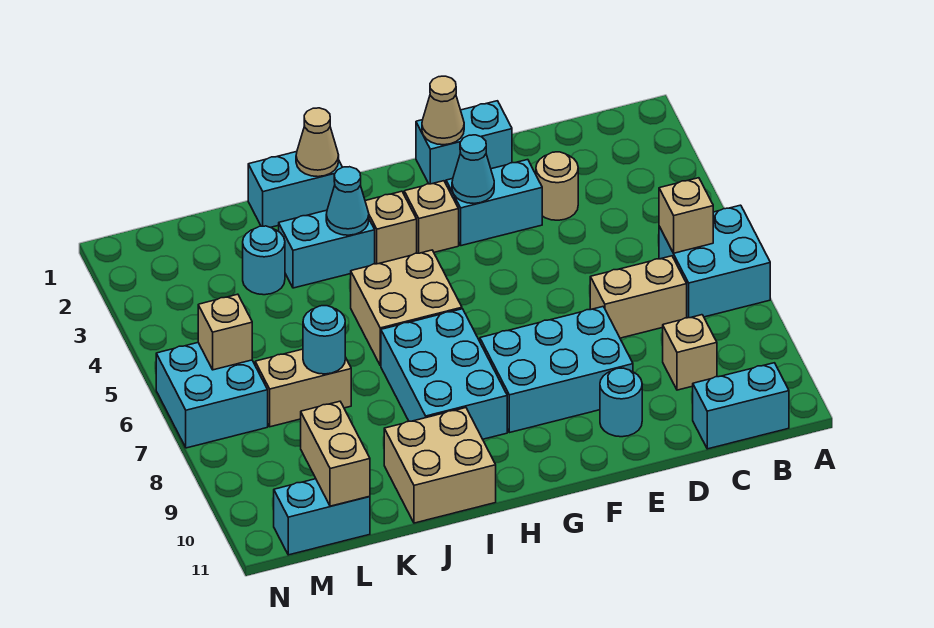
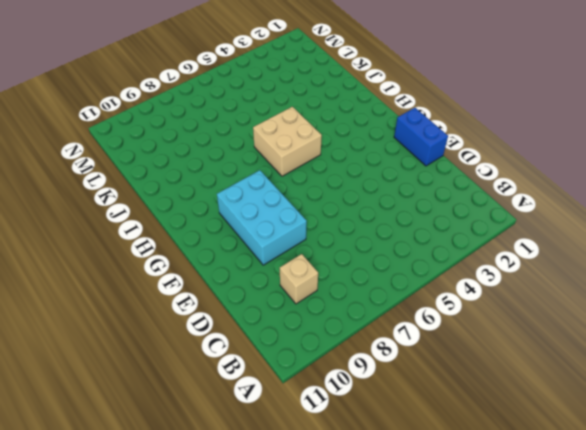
blue brick E1:F1 level 1 -> cyan brick E1:F1 level 1
none -> cyan brick A6:B7 level 1
none -> cyan brick B11:C11 level 1
none -> tan brick C7:D7 level 1

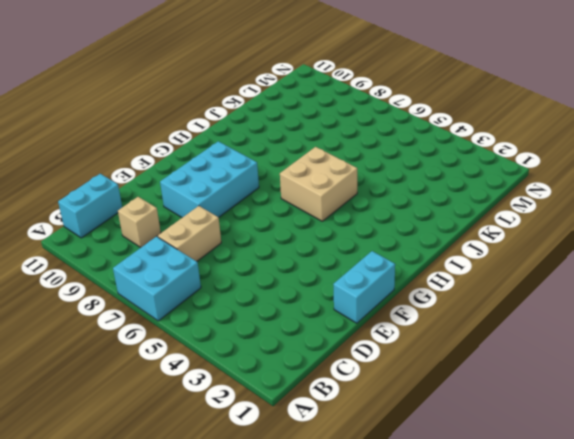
none -> tan round brick D3 level 1
none -> cyan brick E3:F3 level 1
none -> cyan round brick E10 level 1

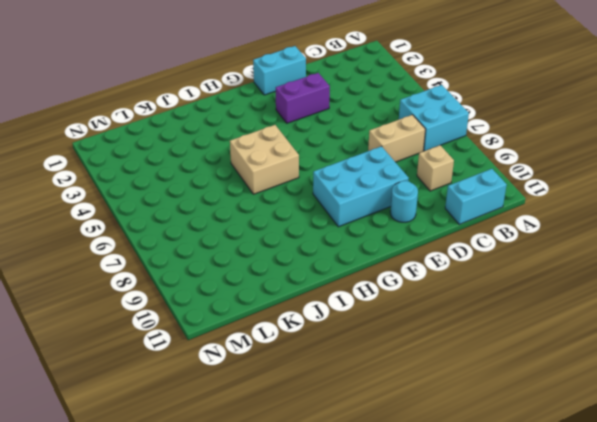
purple brick E3:F3 level 1 -> cyan brick E3:F3 level 1
none -> tan round brick D3 level 1
none -> tan brick G3 level 1
none -> tan brick H3 level 1

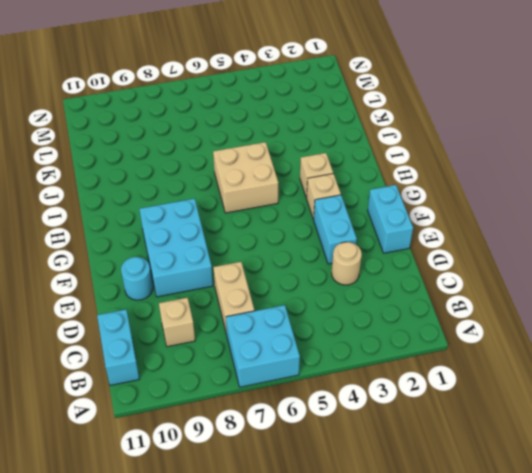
none -> cyan brick H7:I9 level 1
none -> cyan brick I1:J1 level 1
none -> cyan brick I3:J3 level 1

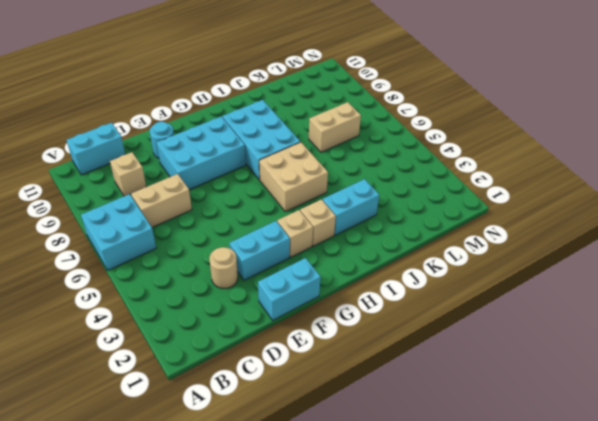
none -> cyan brick I1:J1 level 1
none -> tan brick I10:J11 level 1
none -> cyan round brick K3 level 1

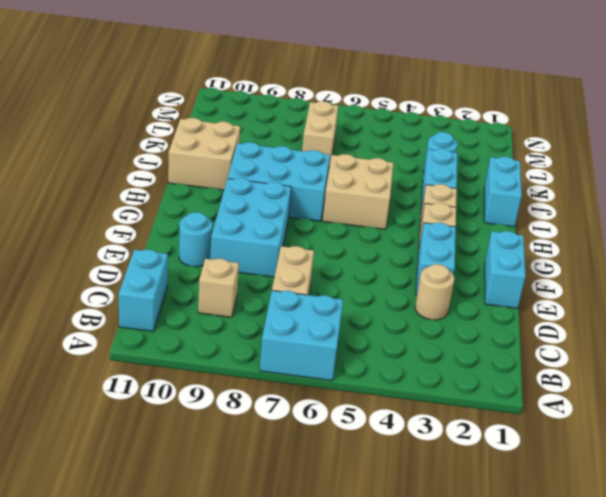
none -> cyan brick L11:M11 level 1
none -> cyan brick M6:N7 level 1
none -> tan brick B6 level 2

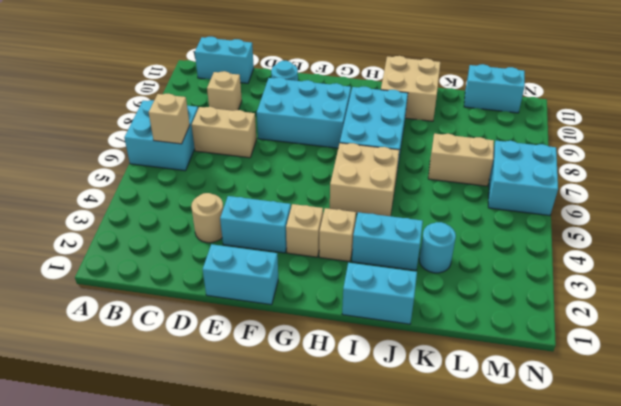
none -> tan cone F1 level 2
none -> cyan cone F3 level 2
none -> tan cone I1 level 2

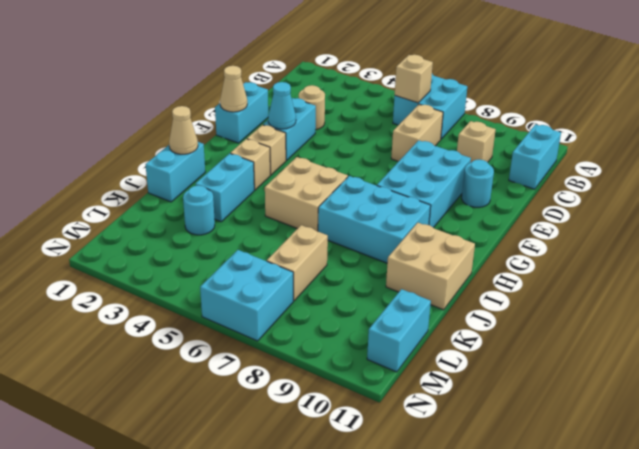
none -> cyan cone I3 level 2
none -> cyan round brick K7 level 2
none -> tan brick L10:L11 level 2

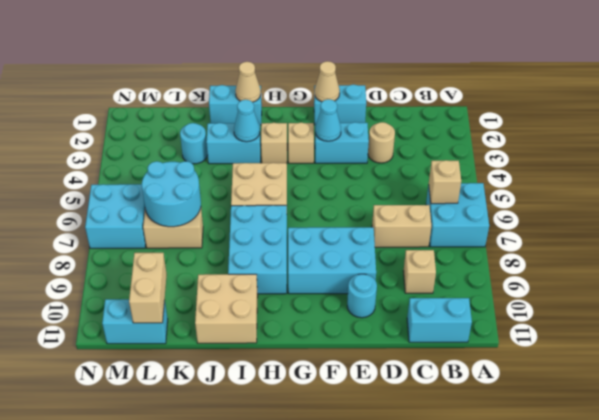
cyan round brick K6:L7 level 2 -> cyan round brick K7 level 2
none -> tan brick M6 level 2

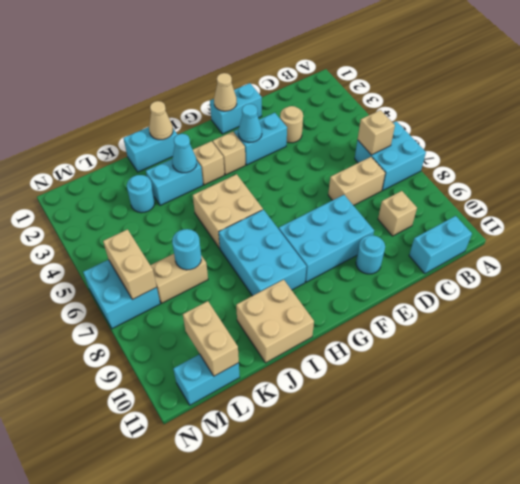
tan brick M6:M7 level 2 -> tan brick M6 level 2

